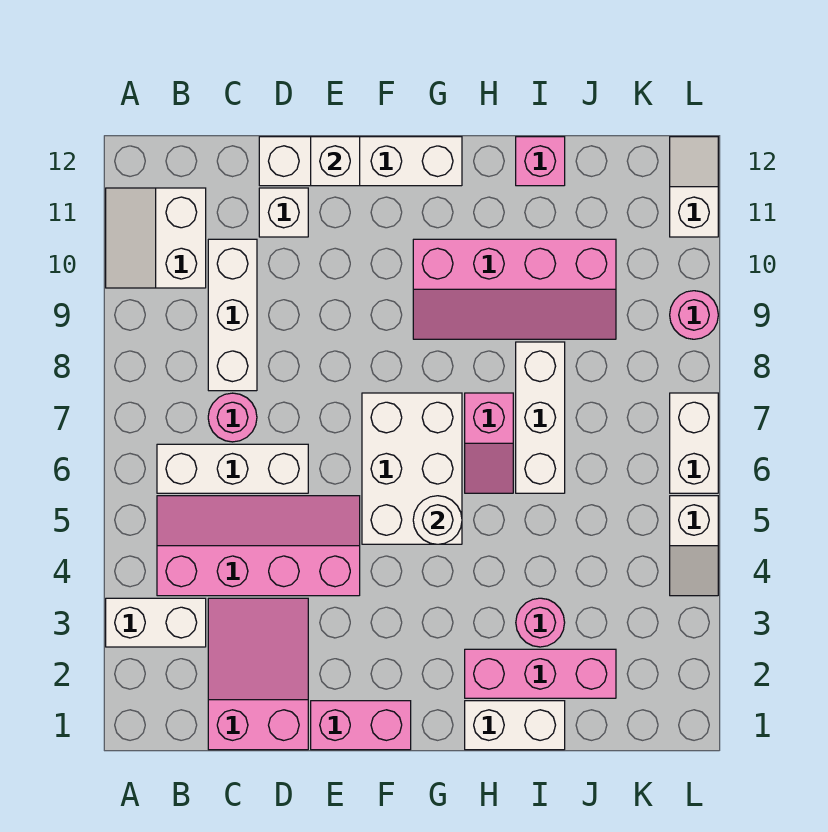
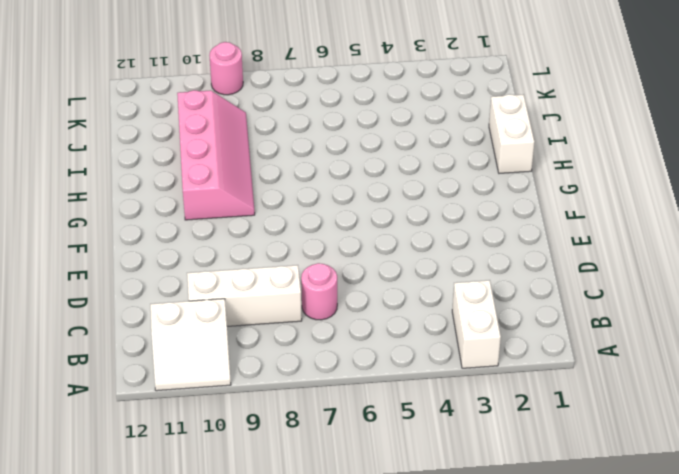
none -> pink slope B4:E5 level 1 top 4
none -> white brick B6:D6 level 1
none -> pink slope C1:D3 level 1 top 1

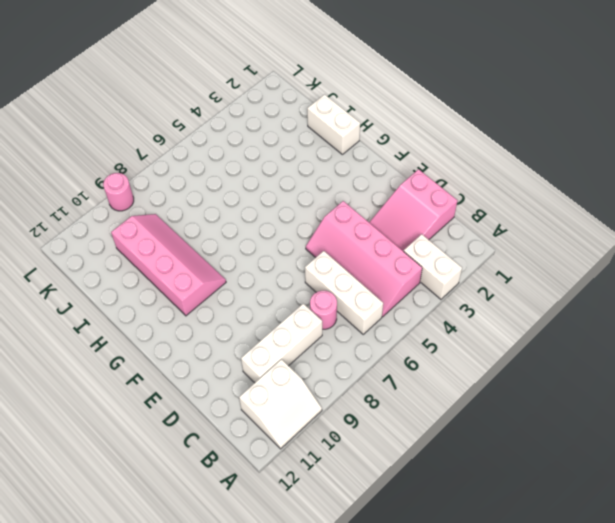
none -> white brick D11 level 1
none -> white brick D12:G12 level 1
none -> pink brick E1:F1 level 1

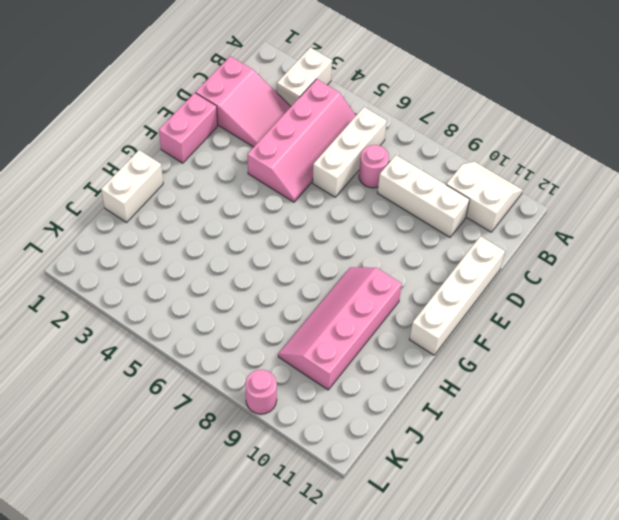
none -> white brick D11 level 1
none -> white brick F5:G7 level 1
none -> pink brick H2:J2 level 1

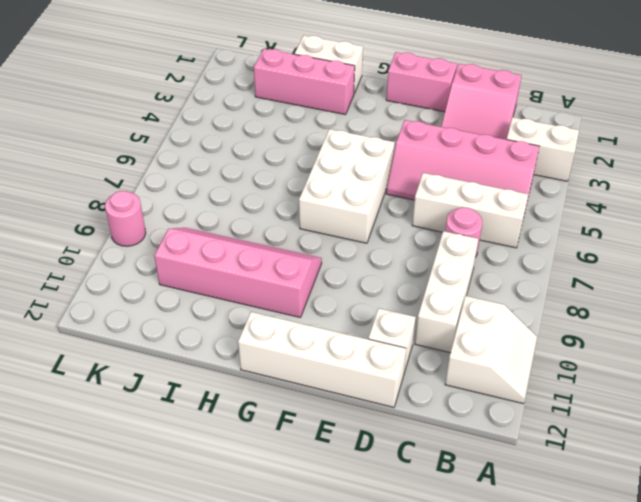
none -> pink slope H6:H7 level 1 top 7
none -> pink round brick I3 level 1
none -> white brick I6:I8 level 1

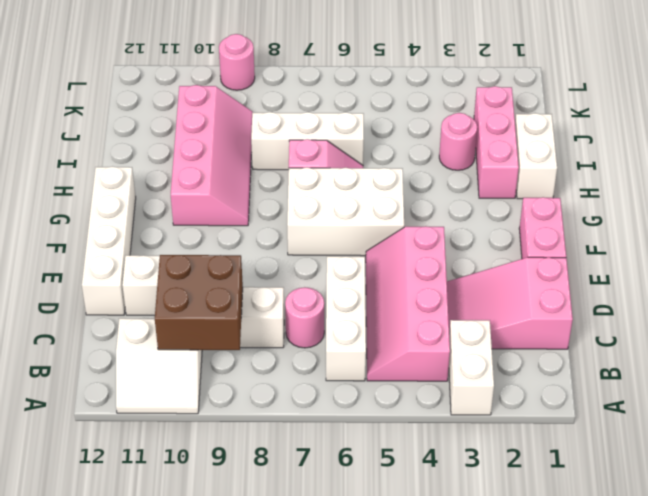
brown brick B9:C10 level 2 -> none
none -> pink brick I12 level 1
none -> white slope L4:L5 level 1 top 5
none -> white brick L6:L7 level 1

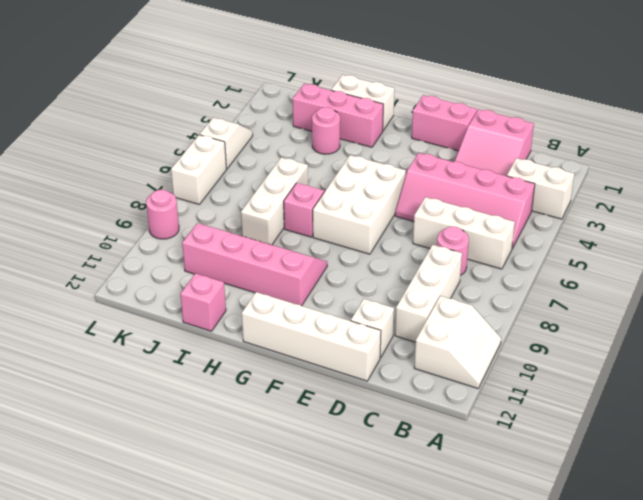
none -> white slope L11:L12 level 1 top 11
none -> white brick E12 level 2
none -> white round brick G5 level 2

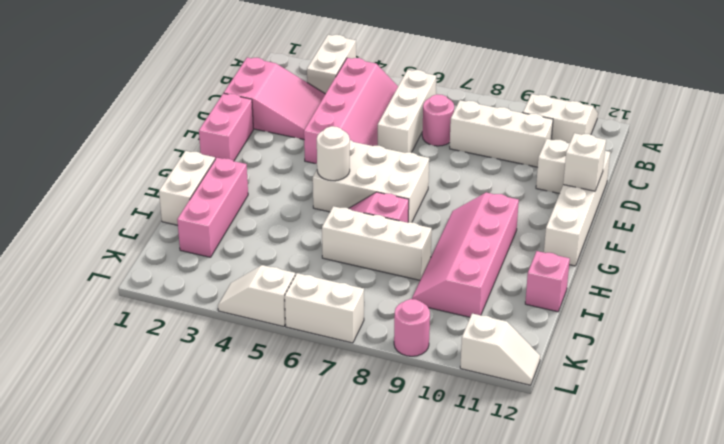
none -> pink round brick I3 level 1

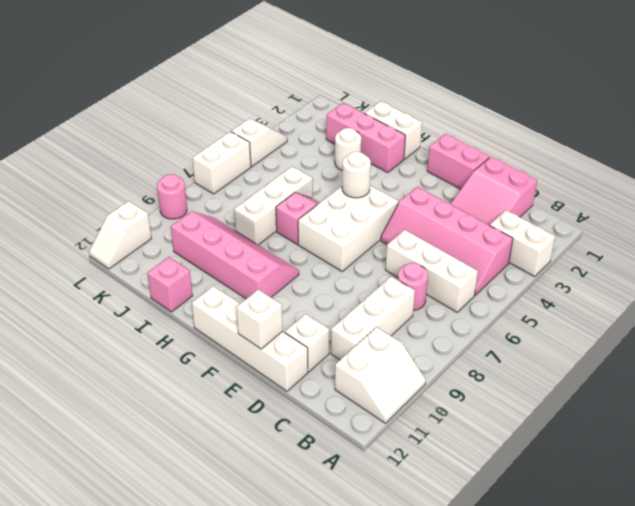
white round brick I3 level 1 -> pink round brick I3 level 1

